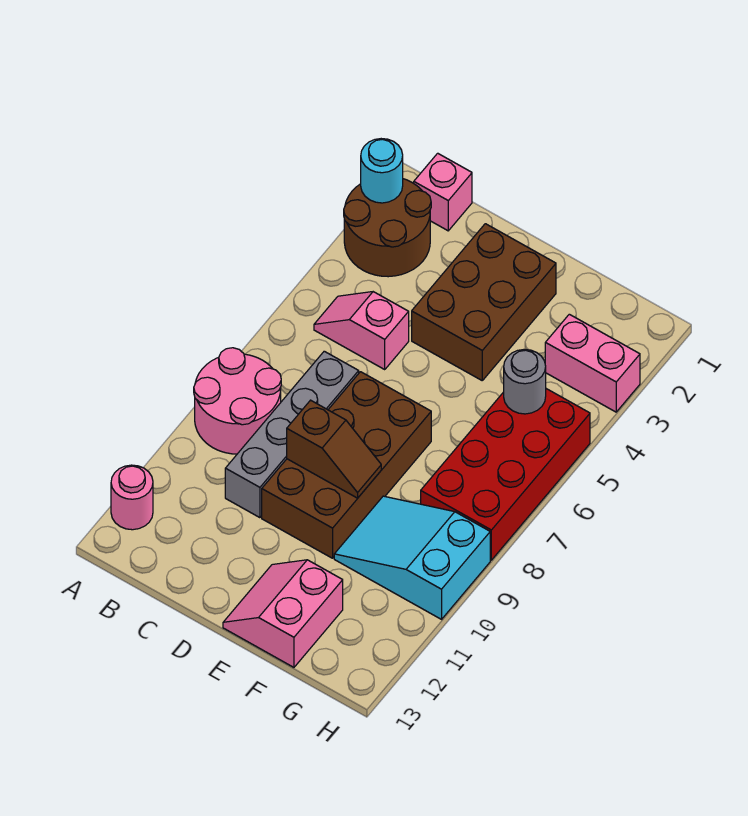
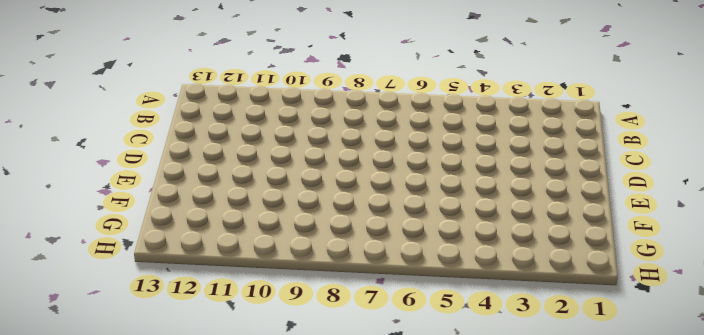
none -> brown round brick A2:B3 level 1
none -> pink round brick A8:B9 level 1
none -> pink round brick A12 level 1

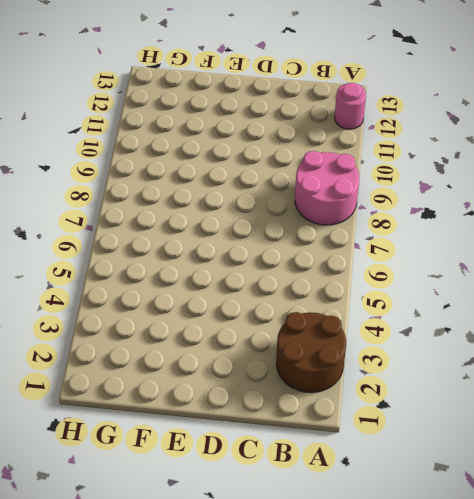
none -> pink brick B1 level 1
none -> pink slope B5:C5 level 1 top C
none -> grey brick C7:C10 level 1

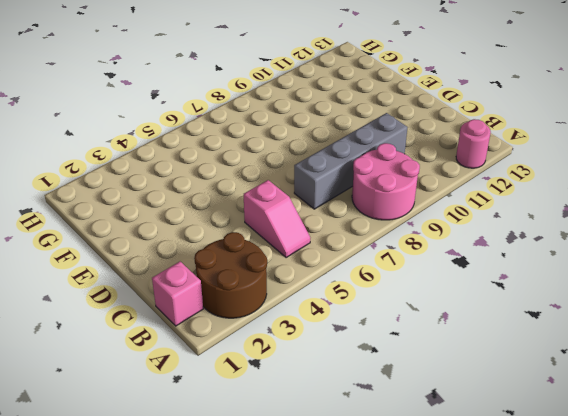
none -> brown brick D2:E4 level 1
none -> brown brick D7:E10 level 1
none -> pink slope E12:F13 level 1 top F

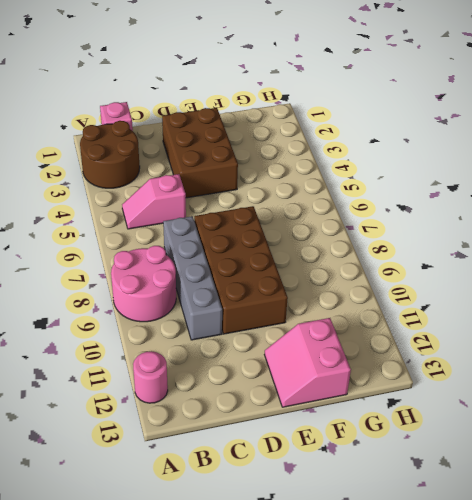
none -> cyan slope F9:H10 level 1 top H
none -> pink brick G3:H3 level 1
none -> red brick G5:H8 level 1

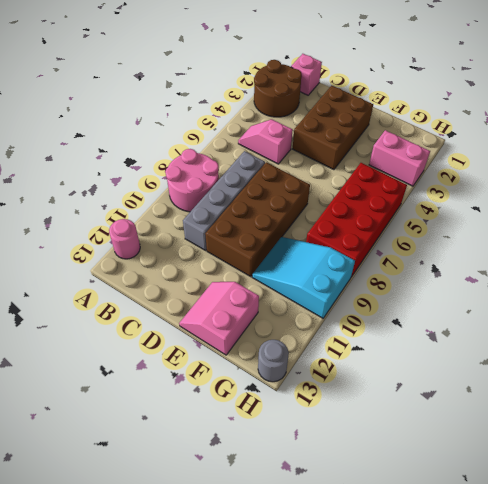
grey round brick H13 level 1 -> grey round brick G5 level 2
none -> cyan round brick A2 level 2
none -> brown slope D9:E9 level 2 top D

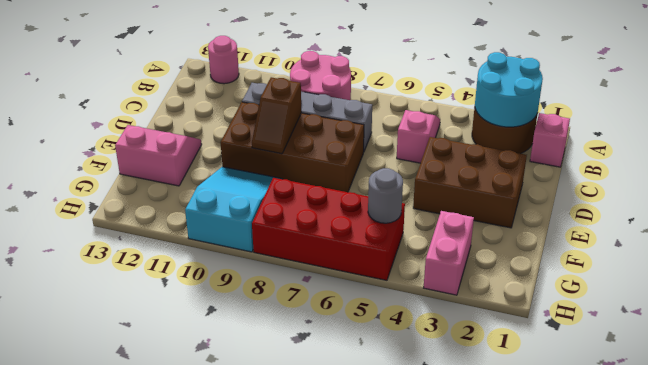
cyan round brick A2:B3 level 2 -> cyan round brick A2 level 2

